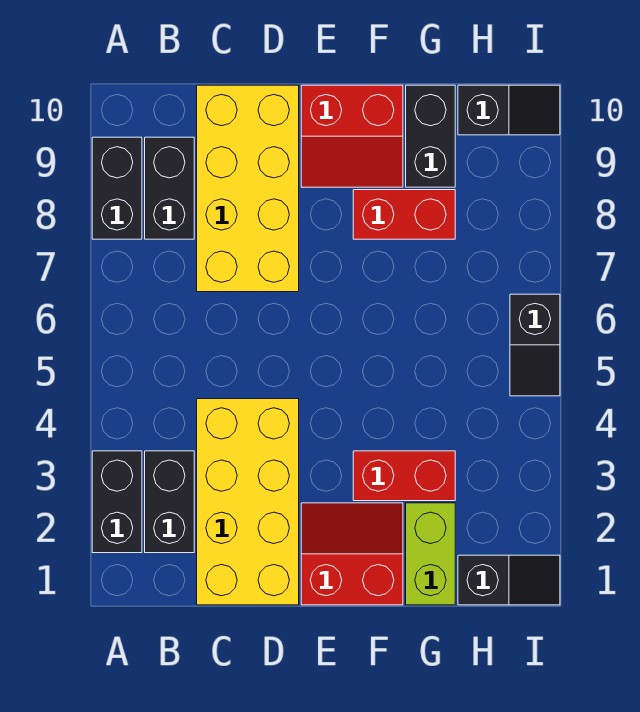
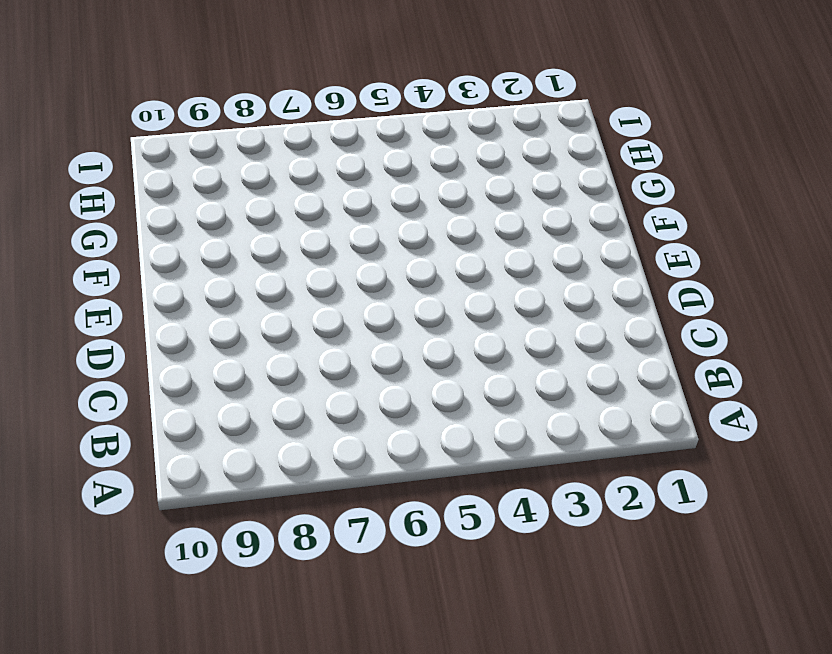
none -> black brick A2:A3 level 1
none -> black brick A8:A9 level 1
none -> black brick B2:B3 level 1

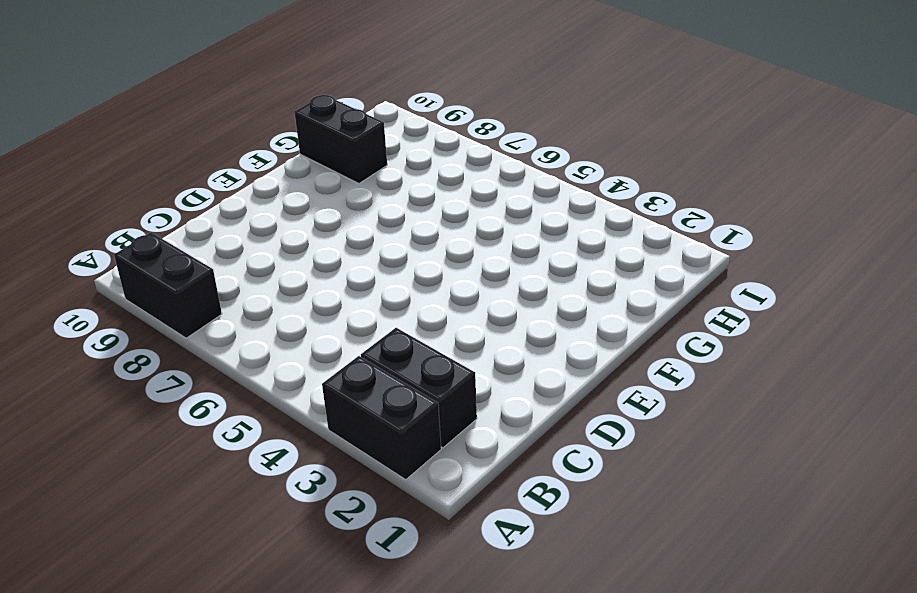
none -> black brick B8:B9 level 1
none -> yellow brick C1:D4 level 1
none -> yellow brick C7:D10 level 1

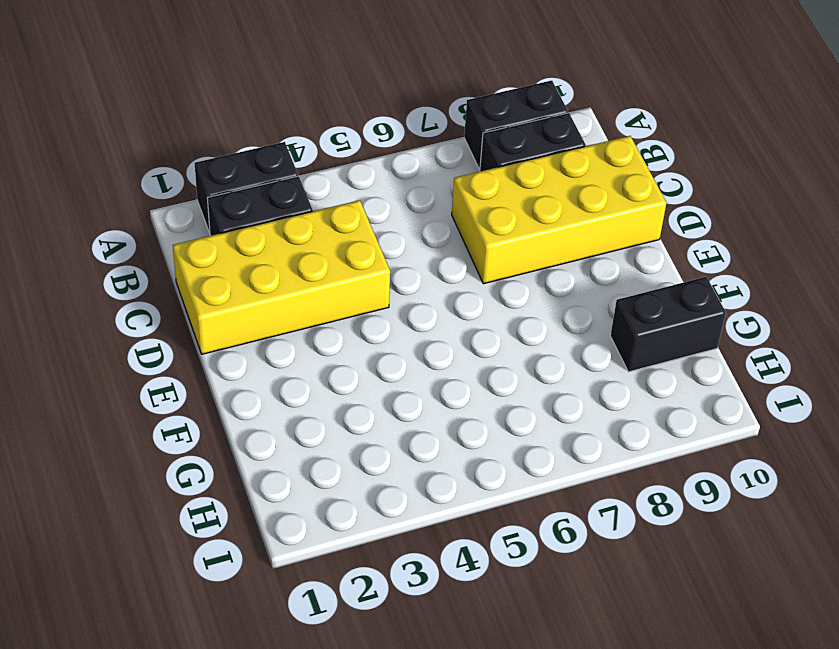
none -> red slope E1:F2 level 1 top 1
none -> red slope E9:F10 level 1 top 10
none -> red brick F3:G3 level 1

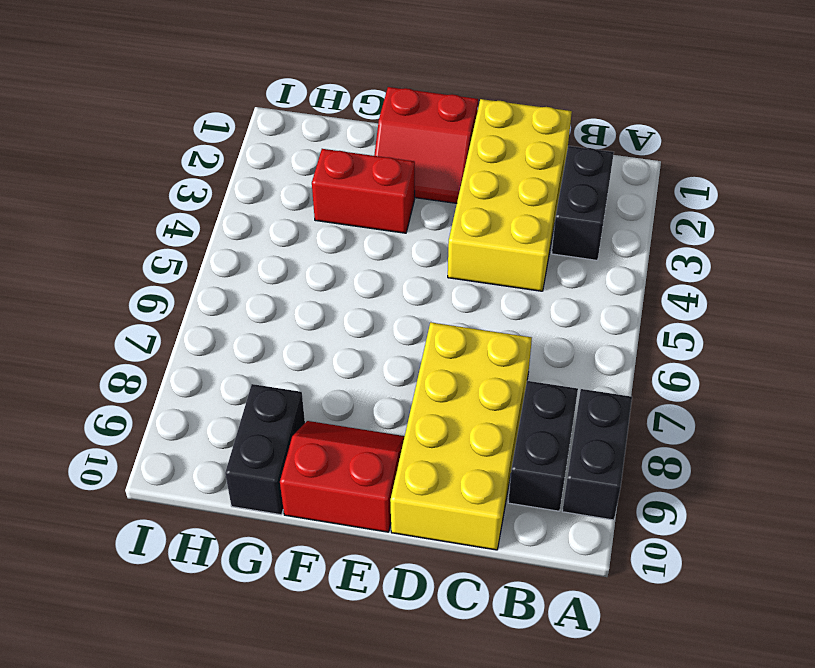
none -> black brick A2:A3 level 1
none -> red brick F8:G8 level 1
none -> lime brick G1:G2 level 1

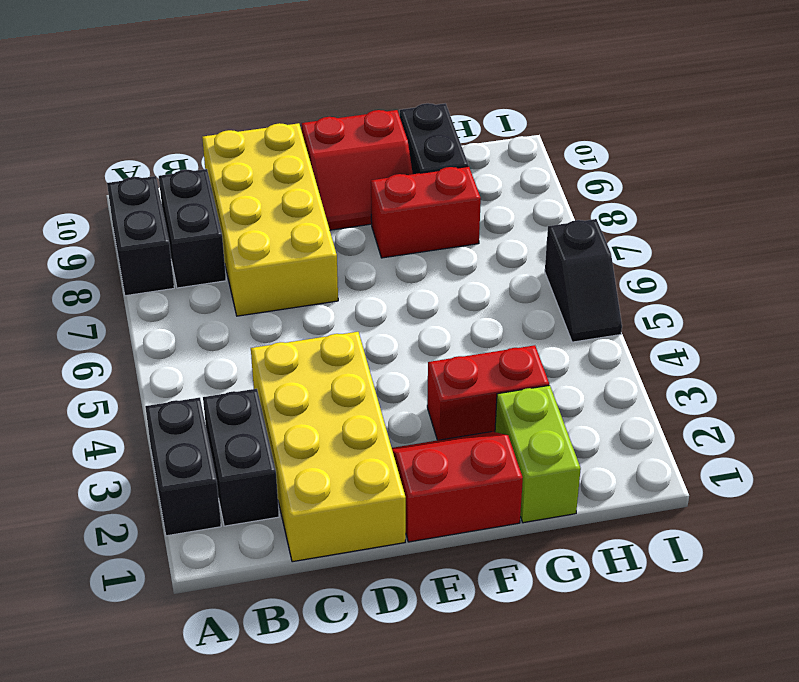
none -> black slope H1:I1 level 1 top H
none -> black slope H10:I10 level 1 top H

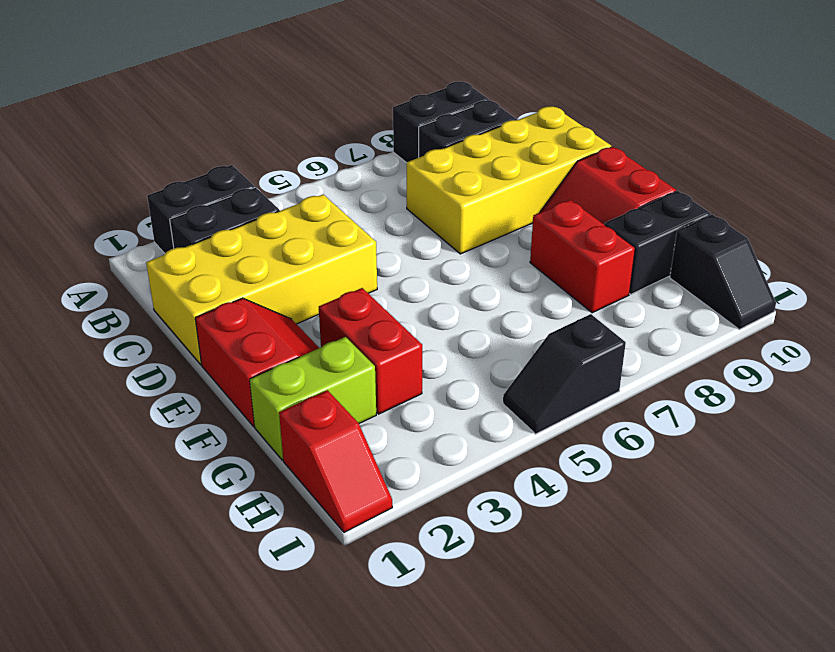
red slope H1:I1 level 1 top H -> black slope H1:I1 level 1 top H

